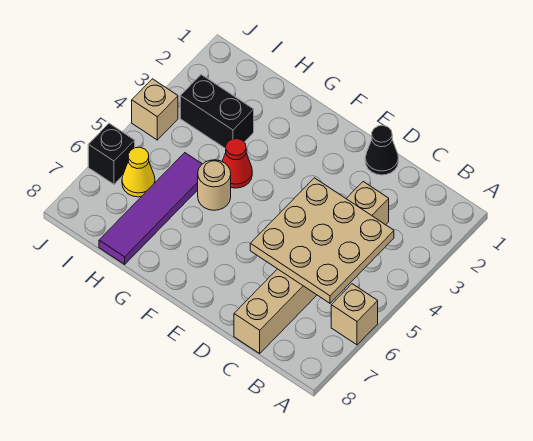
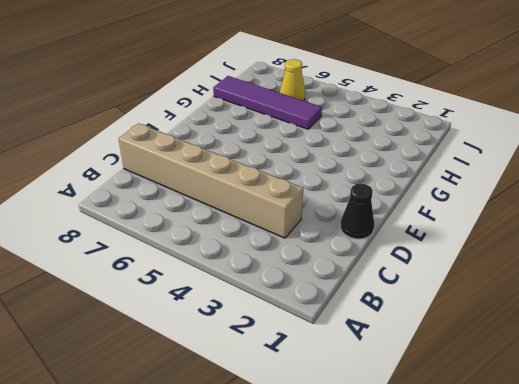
none -> tan brick A6 level 1
none -> red cone G4 level 1

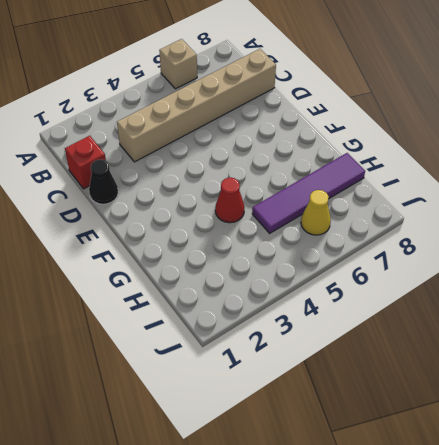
red brick C1 level 1 -> none
none -> tan round brick G5 level 1
none -> black brick H3:I3 level 1

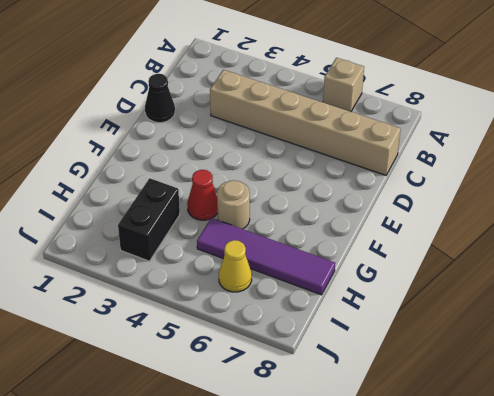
none -> tan brick J4 level 1
none -> black brick J6 level 1

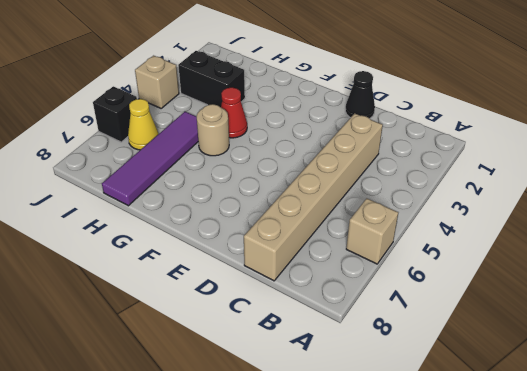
none -> tan plate B4:D6 level 2

